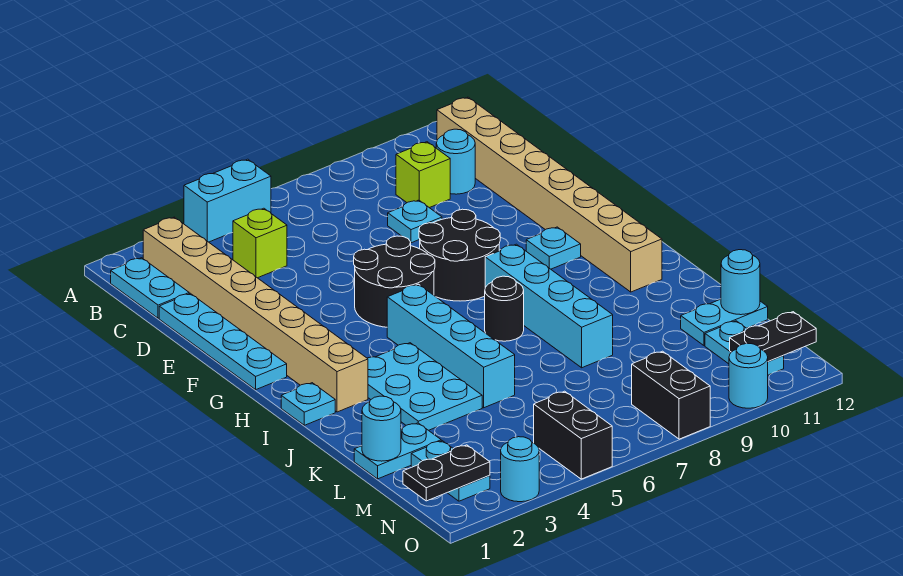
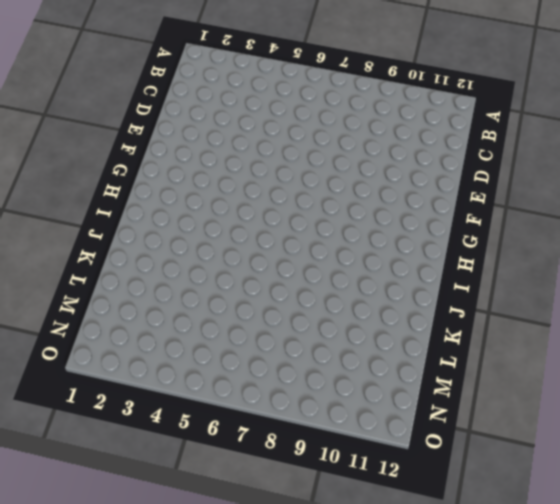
none -> cyan brick A4:A5 level 1
none -> cyan plate B1:C1 level 1
none -> tan brick B2:I2 level 1

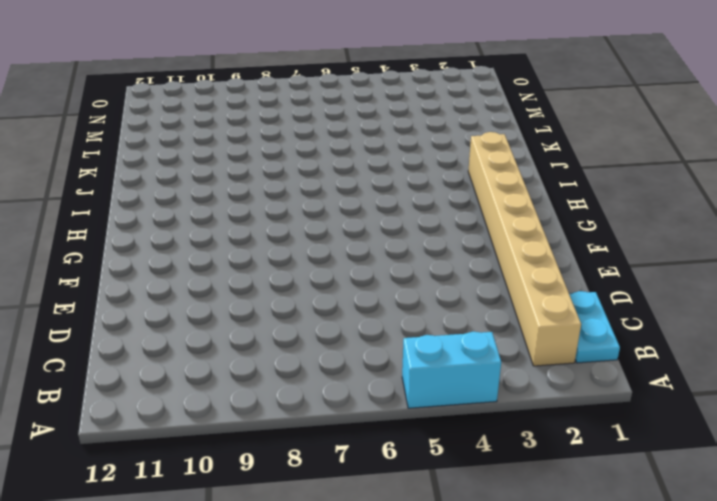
none -> tan brick B11:I11 level 1
none -> lime brick C4 level 1
none -> lime brick C9 level 1

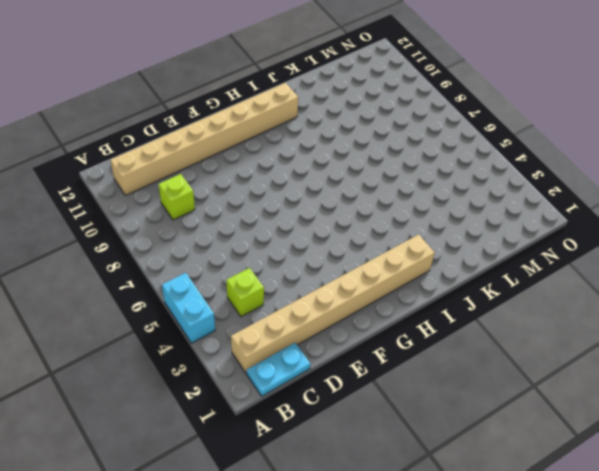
none -> cyan round brick C10 level 1
none -> cyan plate D1:G1 level 1
none -> cyan plate D8 level 1

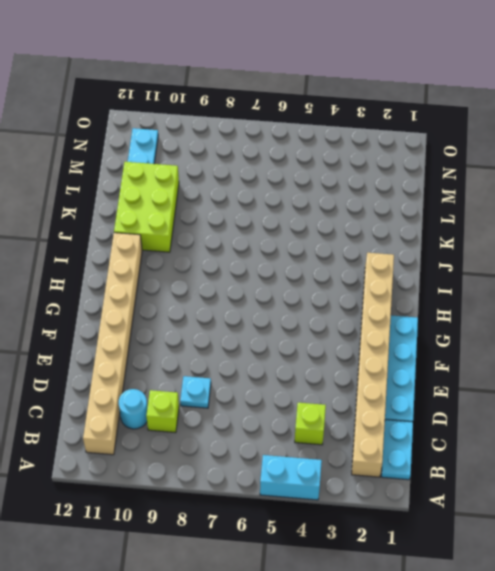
lime brick J10:L11 level 1 -> cyan plate L11:L12 level 1
none -> black round brick F5:G6 level 1
none -> black round brick F7:G8 level 1
none -> cyan plate G10 level 1

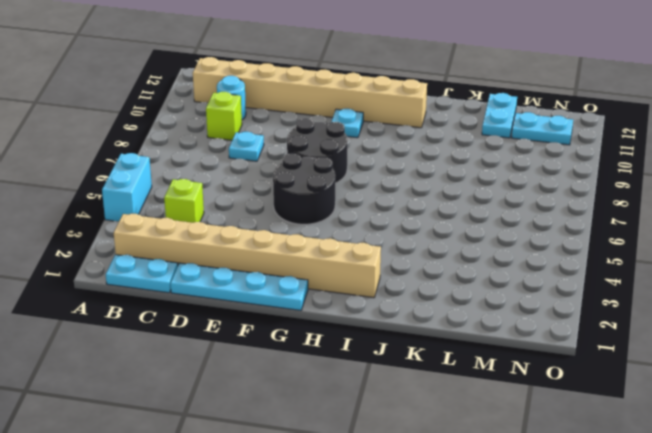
none -> cyan brick H5:K5 level 1
none -> cyan brick H8:K8 level 1
none -> cyan plate I1 level 1

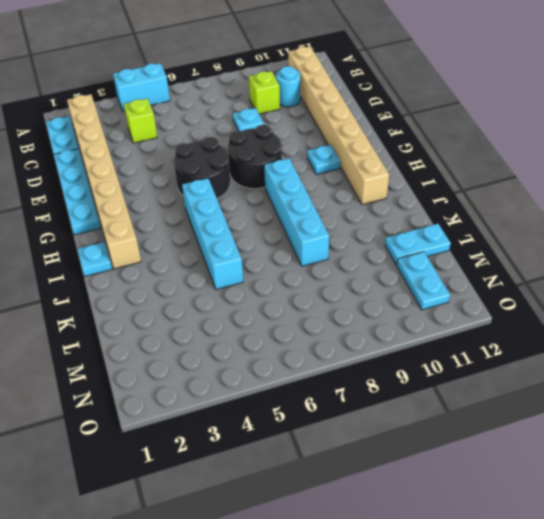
none -> cyan plate I3:K4 level 1
none -> black round brick I7 level 1
none -> cyan plate L1:L2 level 1

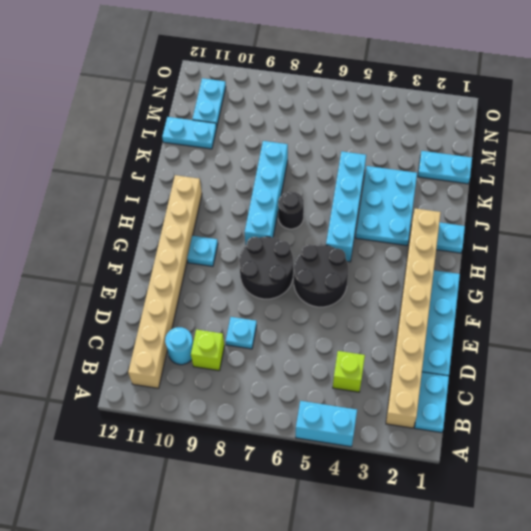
none -> cyan plate M2:N2 level 1
none -> black brick N5:O5 level 1
none -> black brick N8:O8 level 1

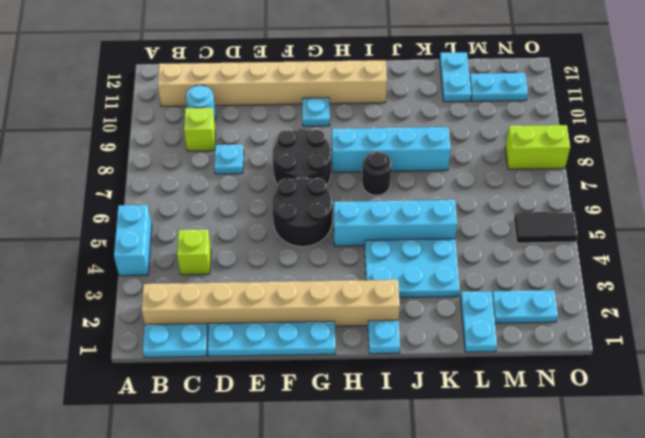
black tile N5:O5 level 1 -> black brick N5:O5 level 1
lime brick N8:O8 level 1 -> black brick N8:O8 level 1
none -> cyan round brick O3 level 1
none -> cyan round brick O10 level 1
none -> cyan round brick L1 level 2

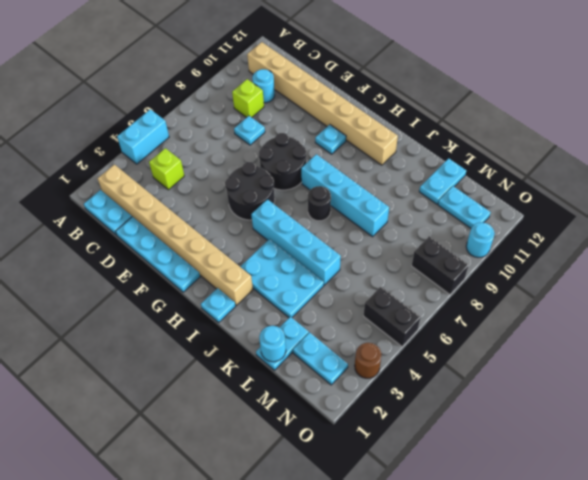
brown round brick O3 level 1 -> cyan round brick O3 level 1
none -> cyan round brick L12 level 2
none -> black plate N1:N2 level 2
none -> black plate N11:N12 level 2

